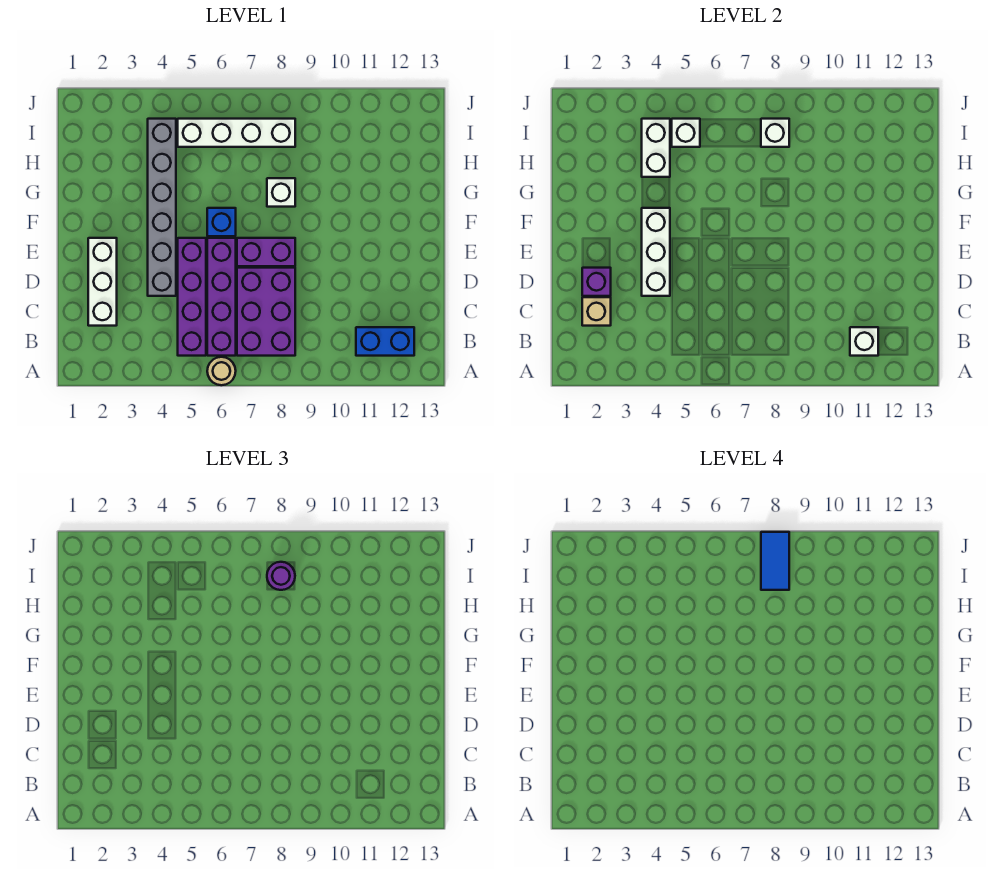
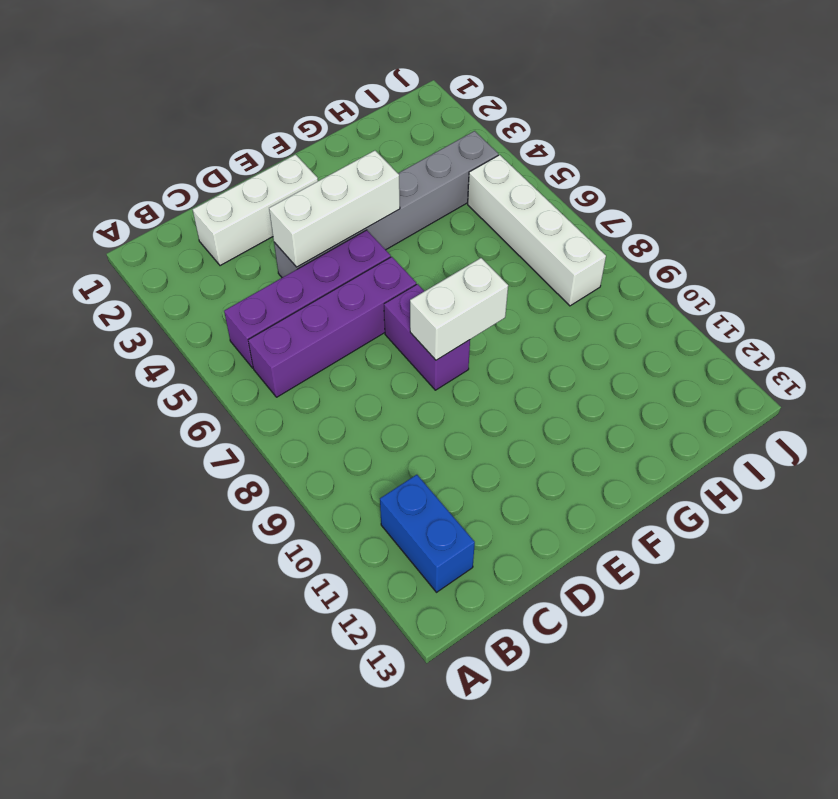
white brick E8:F8 level 2 -> white brick H4:I4 level 2
none -> tan round brick A6 level 1
none -> purple brick B7:D8 level 1
none -> blue brick F6 level 1

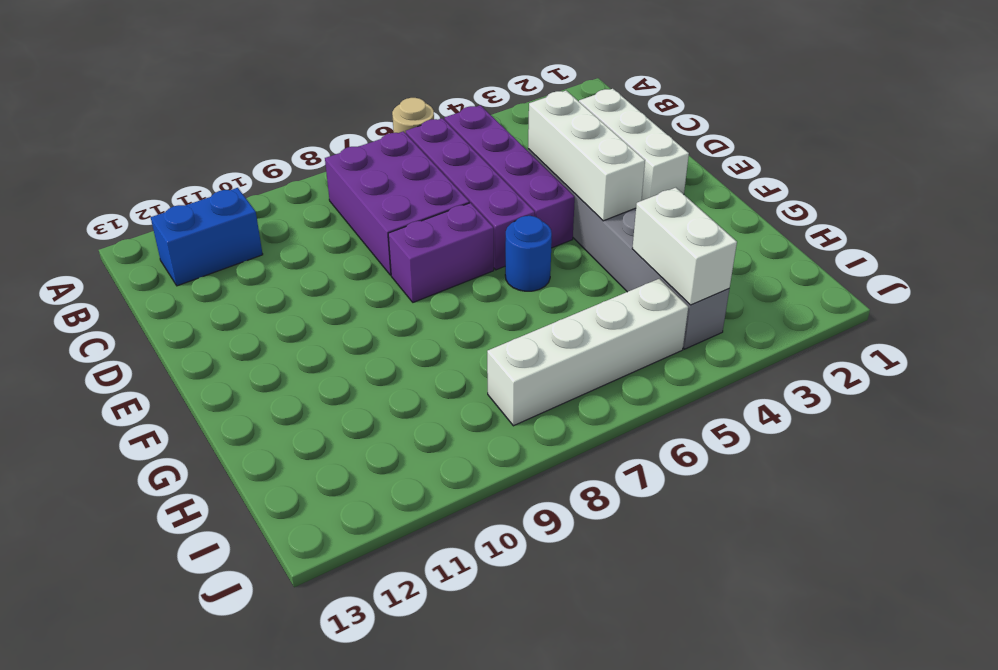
blue round brick F6 level 1 -> blue brick F6 level 1
none -> white brick G8 level 1
none -> white brick B11 level 2
none -> tan brick C2 level 2

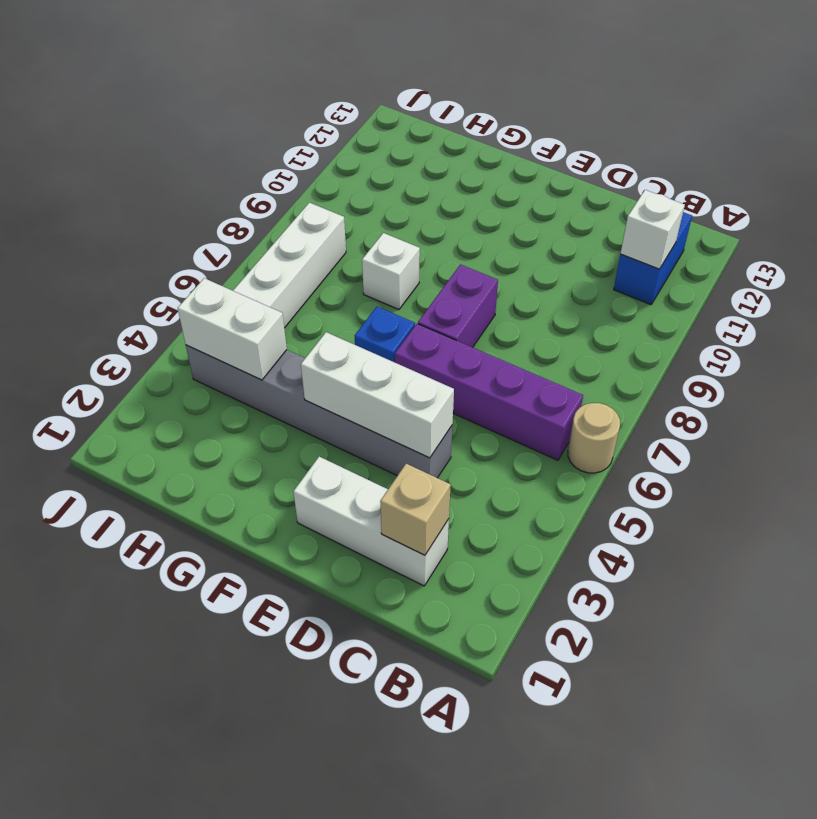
none -> purple brick B5:E5 level 1
none -> purple brick B7:D8 level 1
none -> purple brick D2 level 2

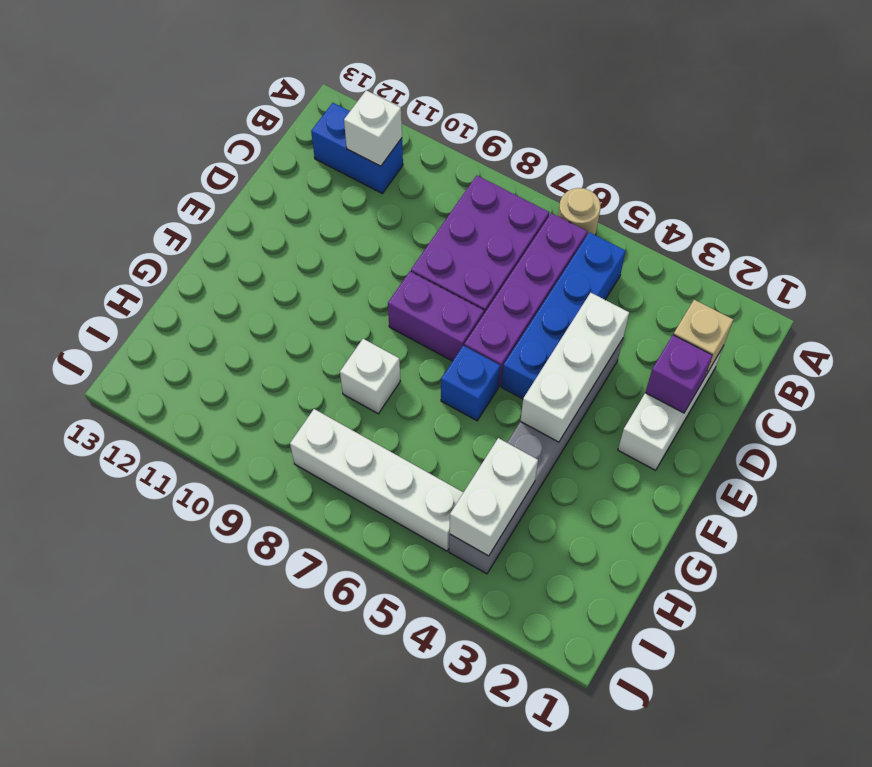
blue brick B5:E5 level 1 -> purple brick B5:E5 level 1
none -> white brick I5 level 2
none -> white brick I8 level 2
none -> purple round brick I8 level 3

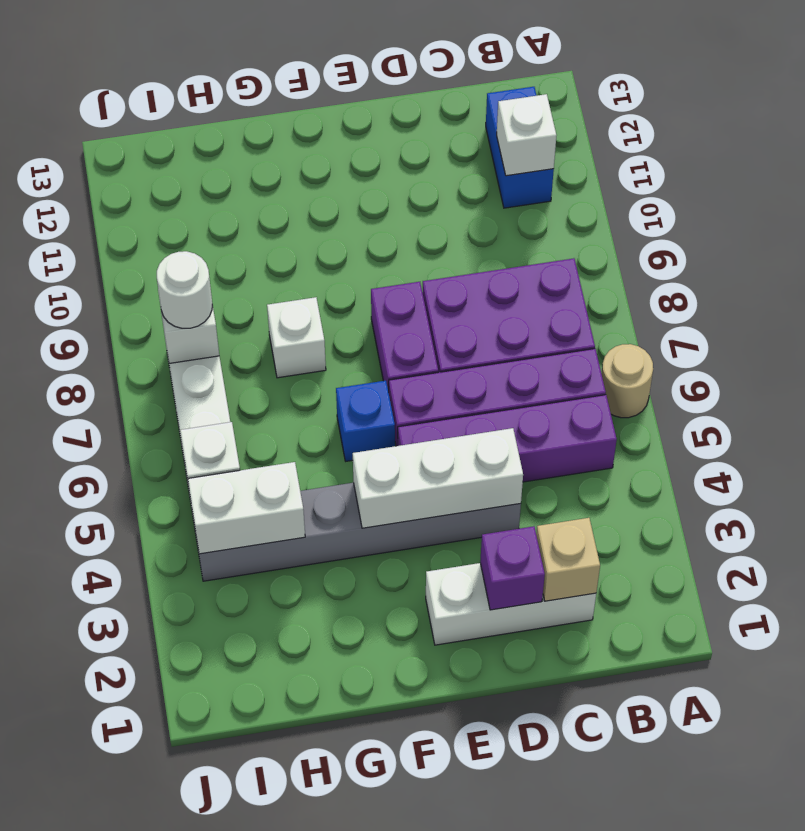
white round brick I8 level 3 -> purple round brick I8 level 3
none -> blue tile I8:J8 level 4

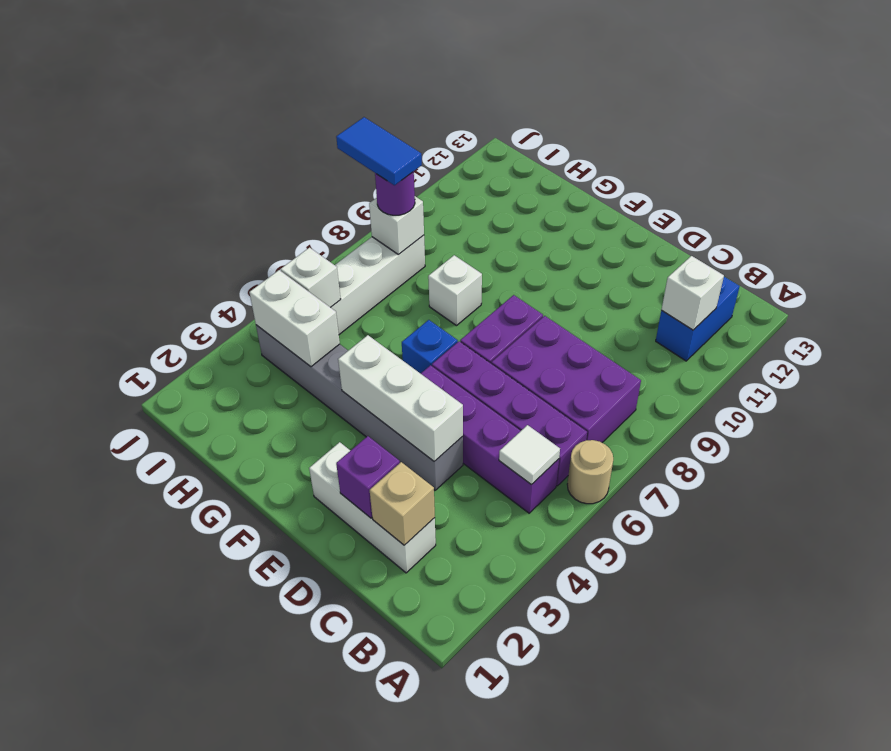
white tile B5 level 2 -> none

